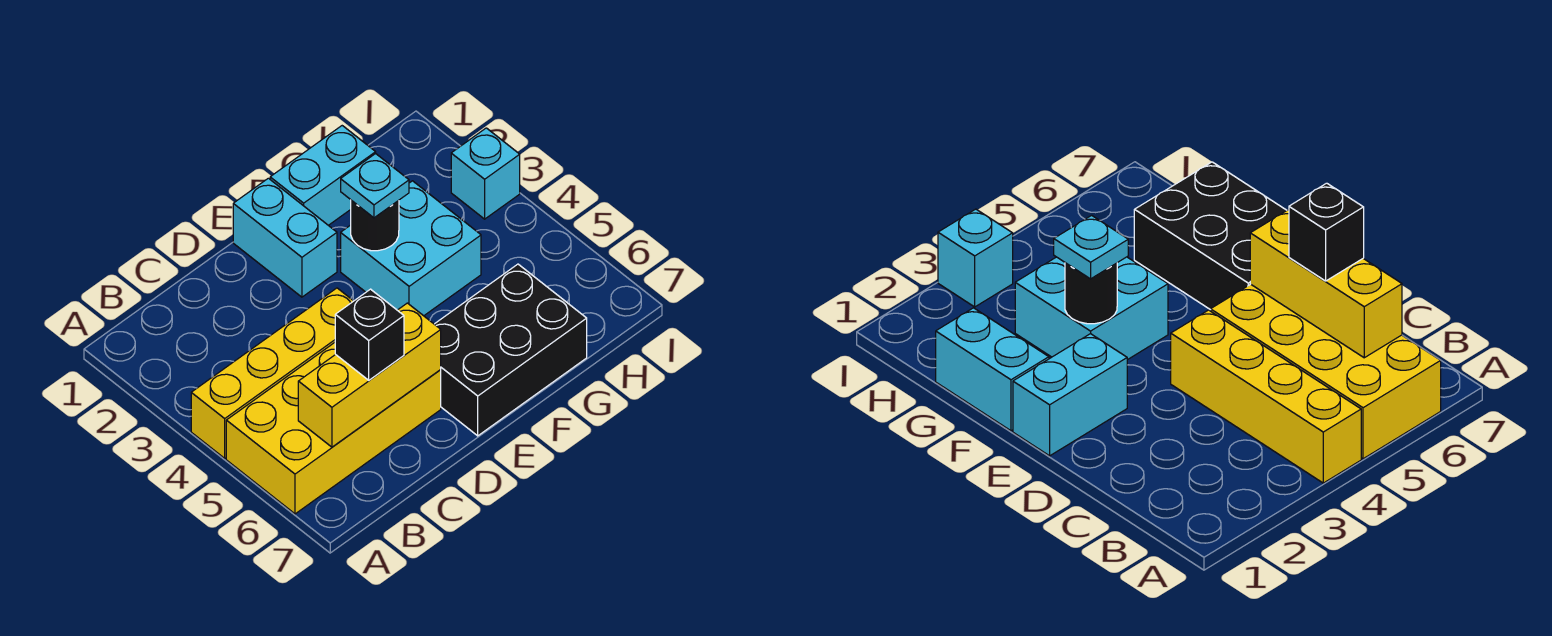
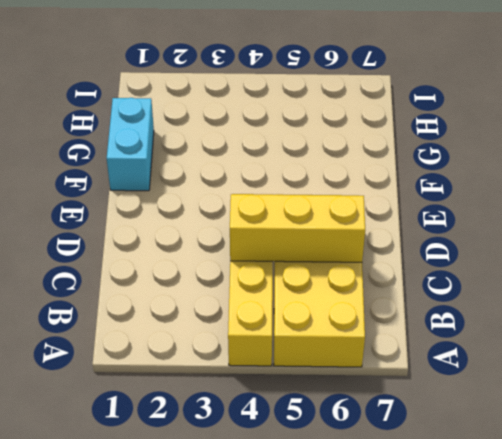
yellow brick C4:C6 level 2 -> yellow brick B6:D6 level 2
none -> cyan brick E1:E2 level 1
none -> black brick E6:G7 level 1

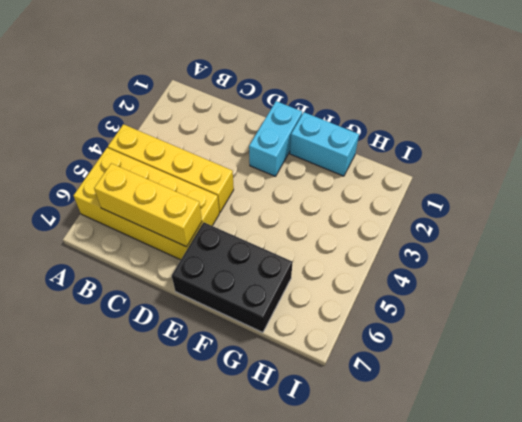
none -> cyan brick F3:G4 level 1
none -> cyan brick I3 level 1

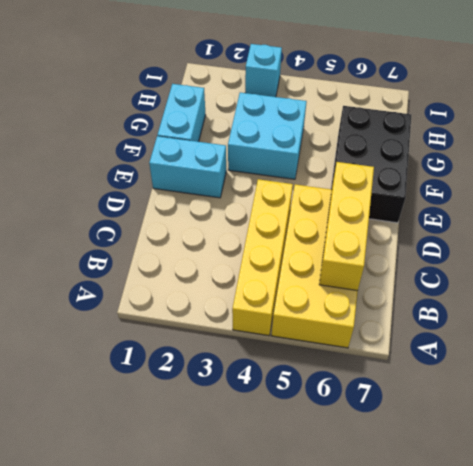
none -> black round brick F3 level 2
none -> black brick C6 level 3

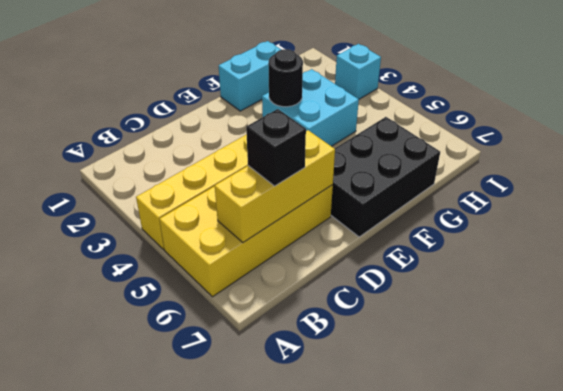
none -> cyan brick E1:E2 level 1
none -> cyan plate F3 level 3

